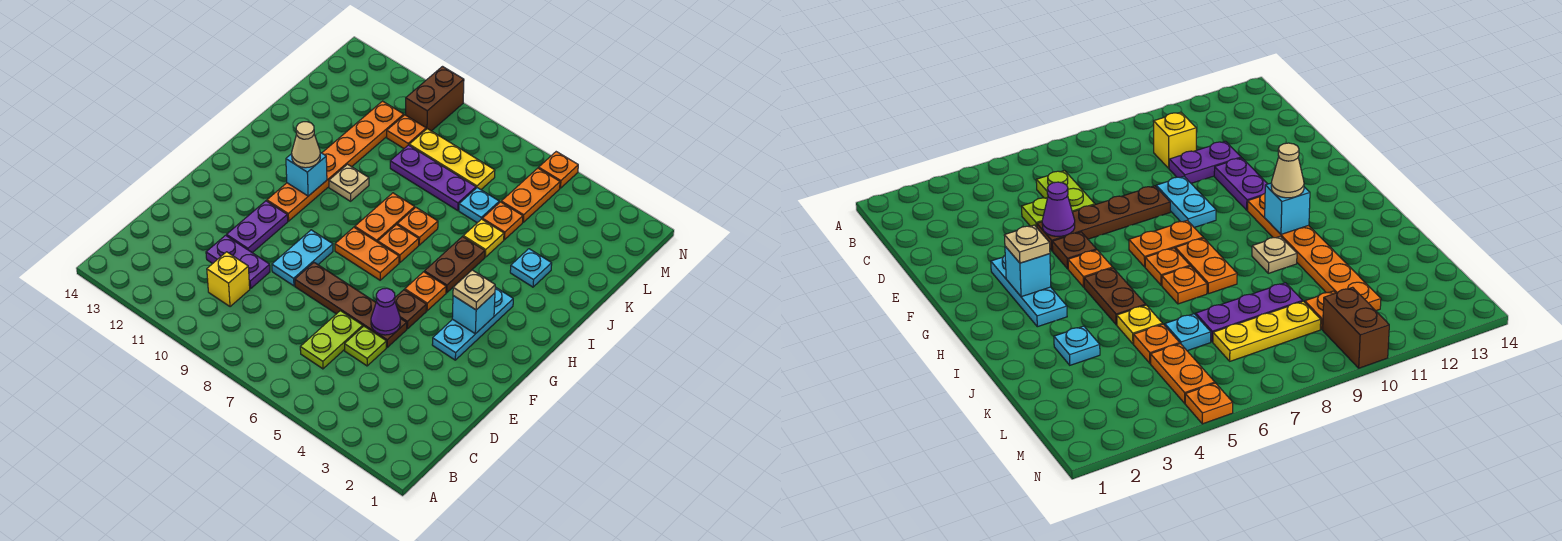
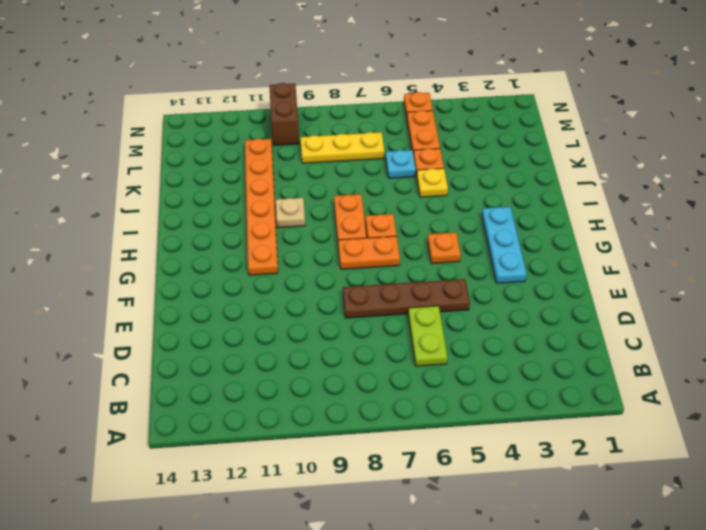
none -> yellow brick C10 level 1
none -> lime plate D5 level 1
none -> purple plate D10:D11 level 1
none -> cyan plate E9:F9 level 1

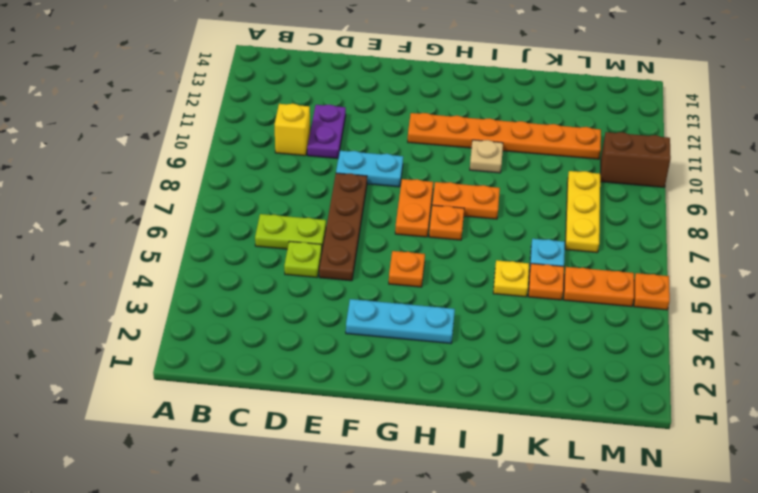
none -> purple plate E11:F11 level 1
none -> brown plate F5 level 1
none -> brown plate H5:I5 level 1
none -> orange plate I7 level 1

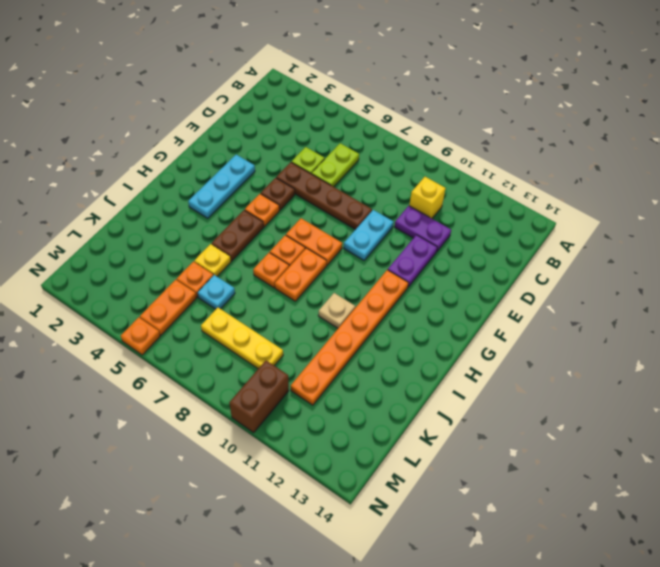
none -> cyan plate J3 level 1
none -> purple plate K7:K9 level 1
none -> orange plate L10 level 1
none -> purple cone E5 level 2

